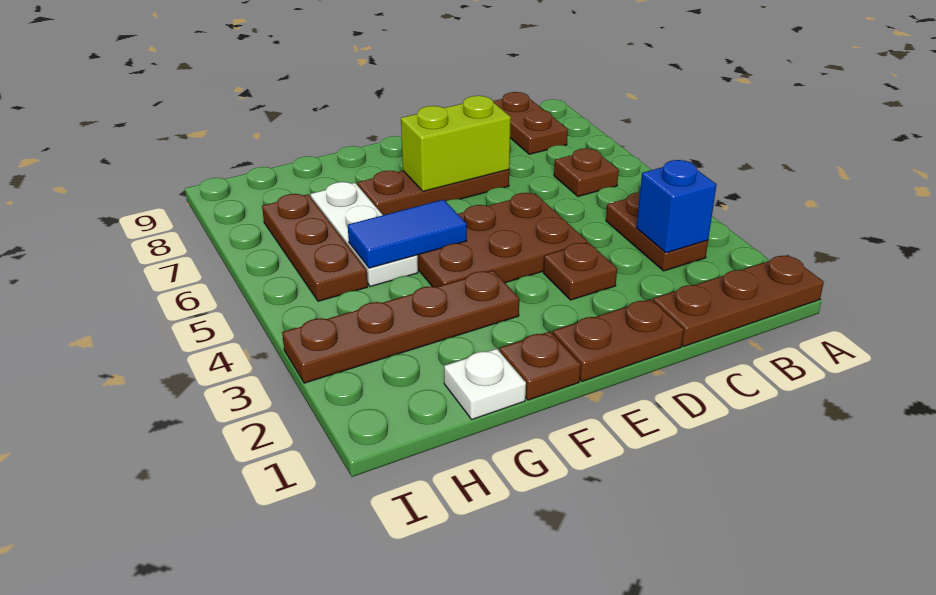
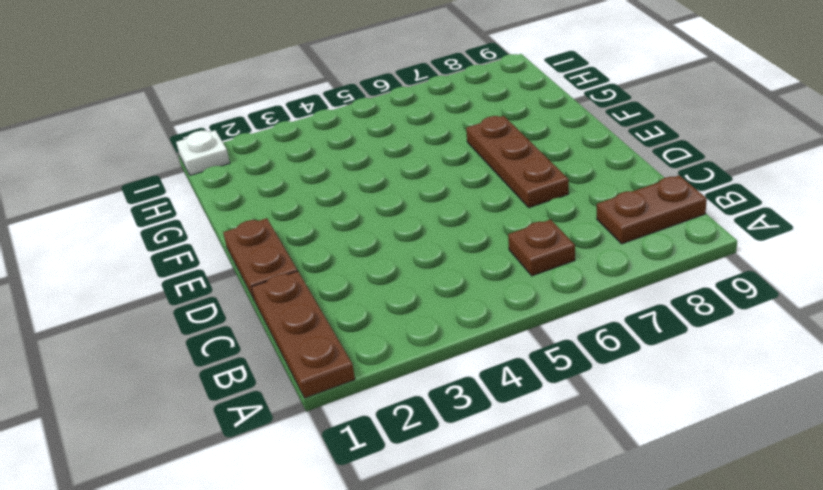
white plate I1 level 1 -> white plate G1 level 1
none -> brown plate B3:B4 level 1
none -> brown plate D3 level 1
none -> brown plate D4:F5 level 1

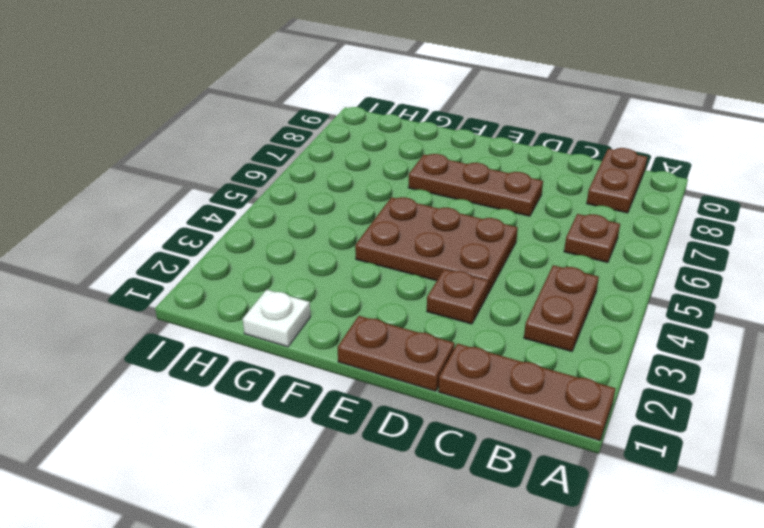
none -> brown plate F1 level 1
none -> brown plate F3:I3 level 1
none -> white plate G5:G7 level 1

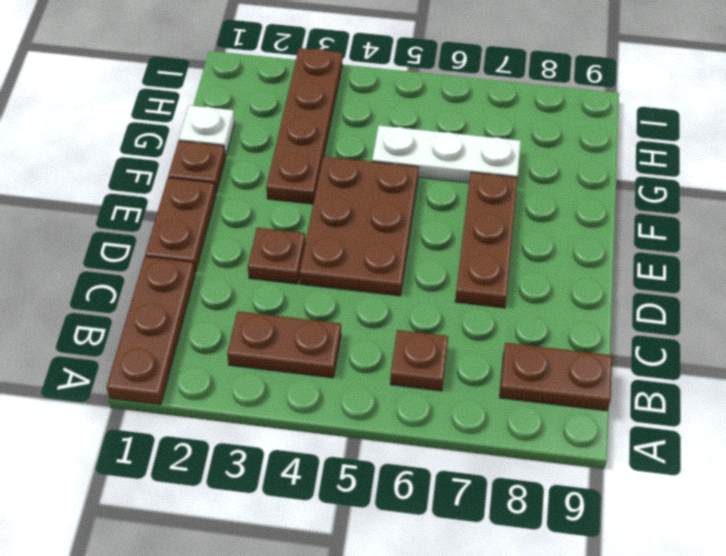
none -> brown plate H5:H7 level 1
none -> blue brick B3 level 2
none -> lime brick D7:E7 level 2

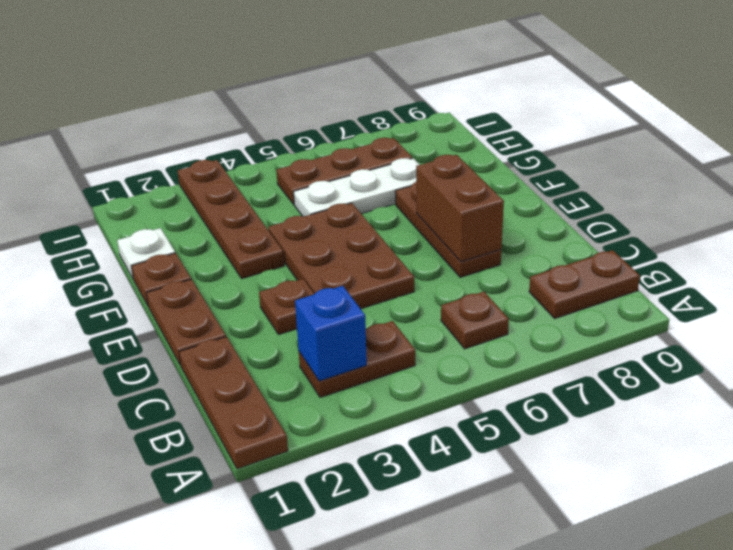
brown brick D7:E7 level 2 -> lime brick D7:E7 level 2
none -> blue tile F5:G5 level 2

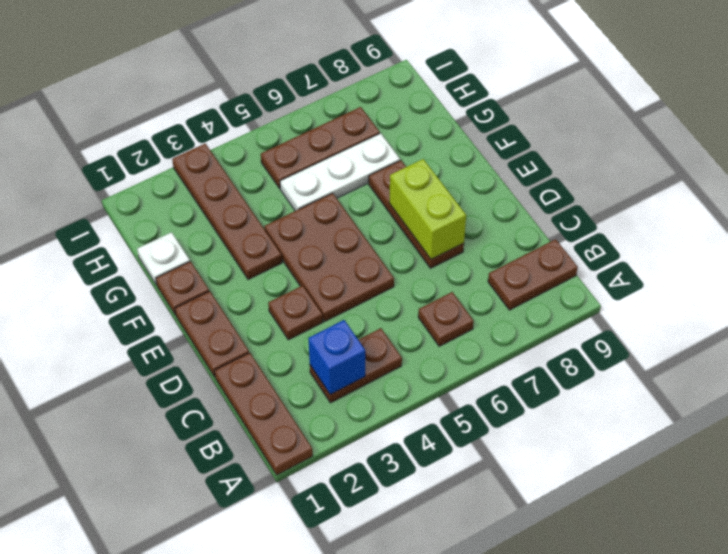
none -> blue tile F5:G5 level 2

